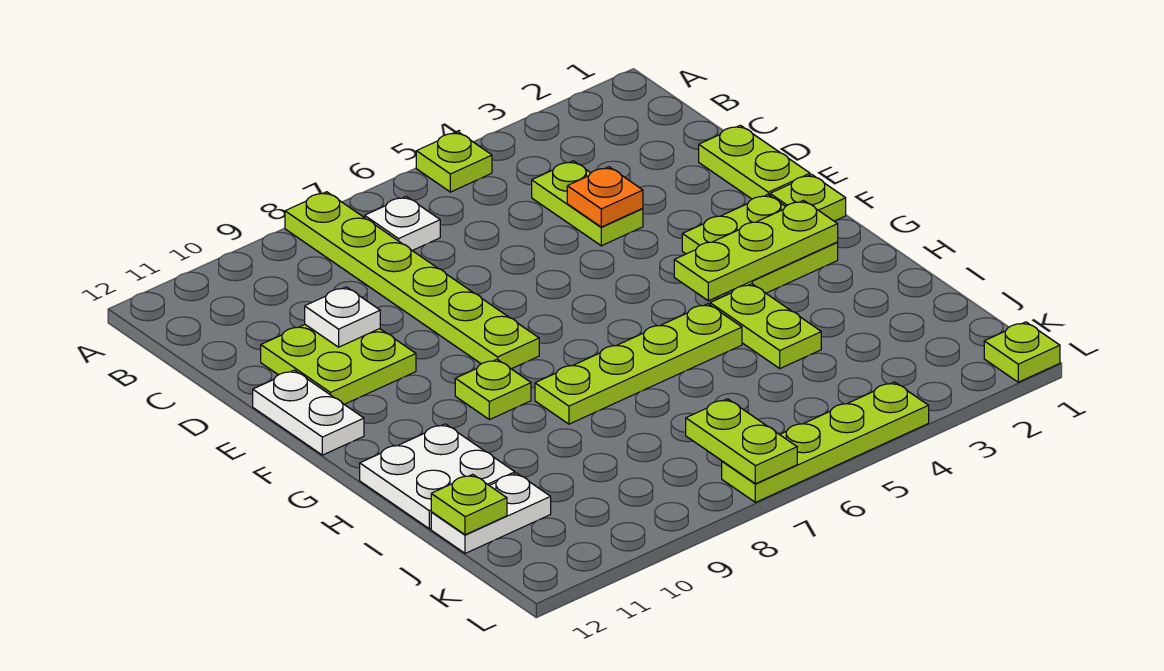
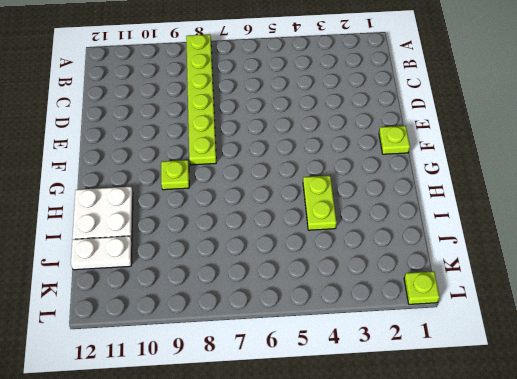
none -> lime plate A5 level 1
none -> white plate B7 level 1
none -> lime plate C4:D4 level 1

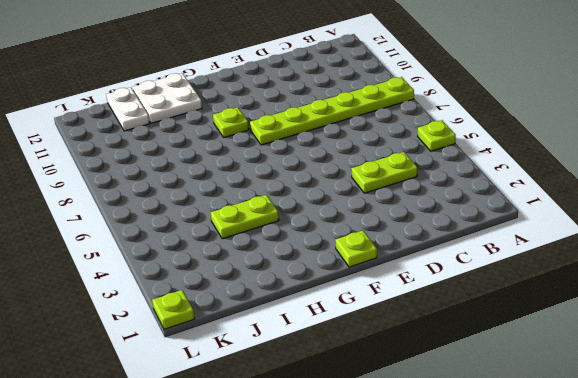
none -> white plate B7 level 1
none -> lime plate D1:E1 level 1
none -> lime plate D10:E11 level 1

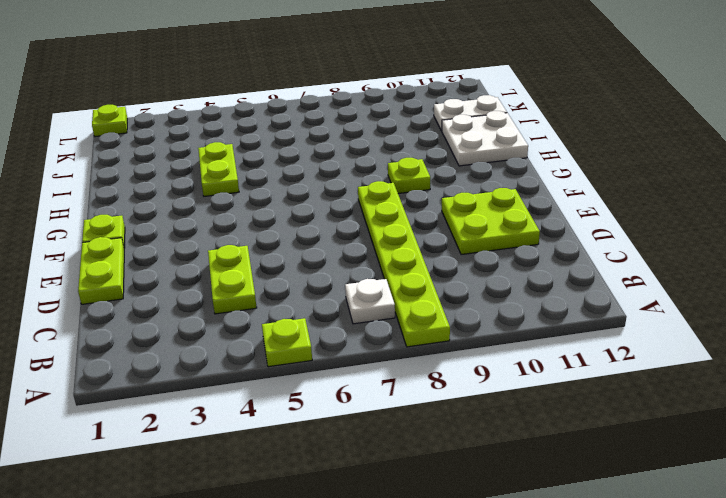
none -> white plate E12:F12 level 1
none -> lime plate F2:G3 level 1
none -> lime plate H5:H8 level 1

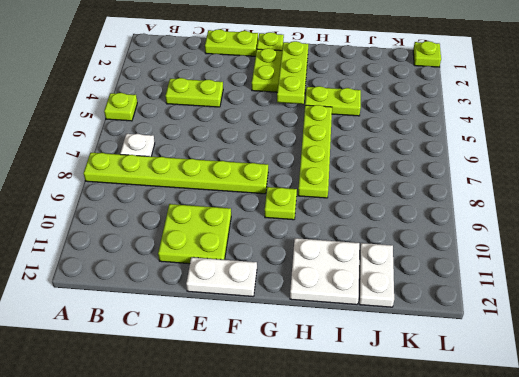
none -> lime plate L4:L7 level 1
none -> orange plate D4 level 2
none -> white plate D10 level 2

